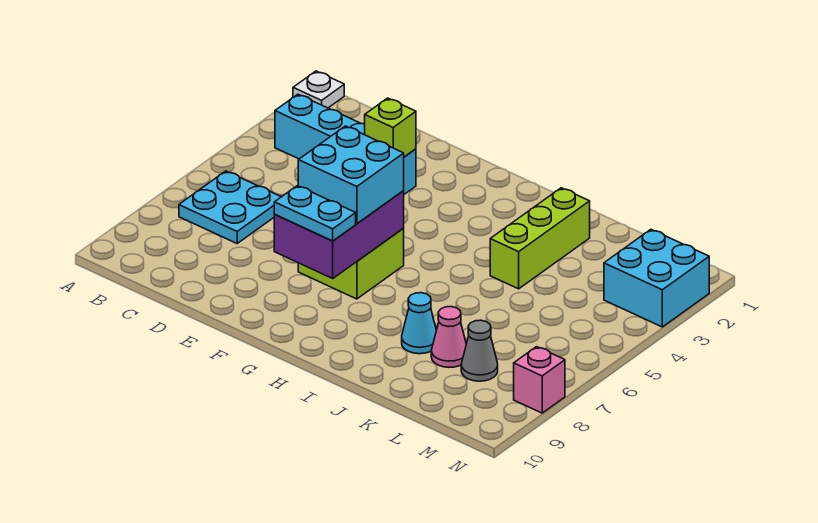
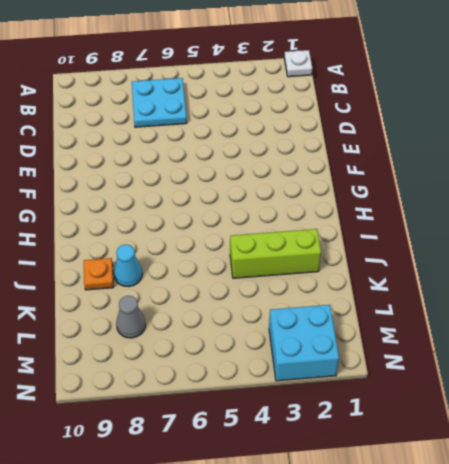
orange plate J9 level 1 -> none
none -> cyan brick B3:E3 level 1
none -> lime brick F6:G7 level 1
none -> pink cone K8 level 1

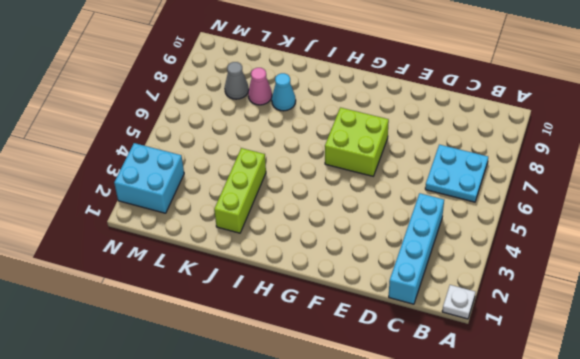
cyan brick C1:C4 level 1 -> cyan brick B3:E3 level 1
none -> pink brick N8 level 1
none -> lime brick E3 level 2
none -> purple brick F6:G8 level 2

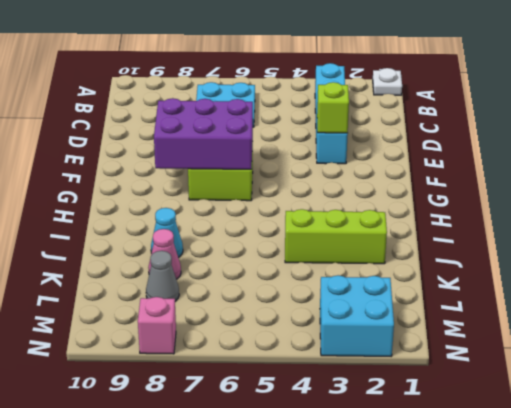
none -> cyan brick F6:G7 level 3
none -> cyan plate F8:G8 level 3

